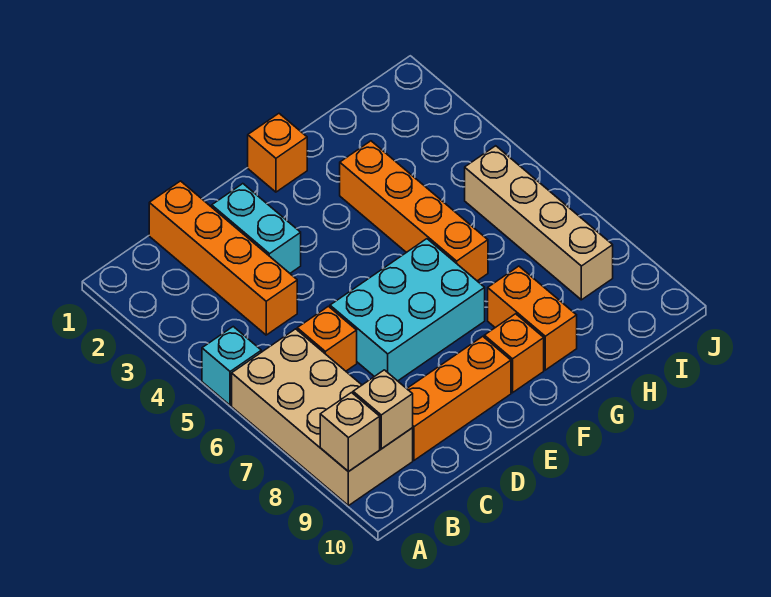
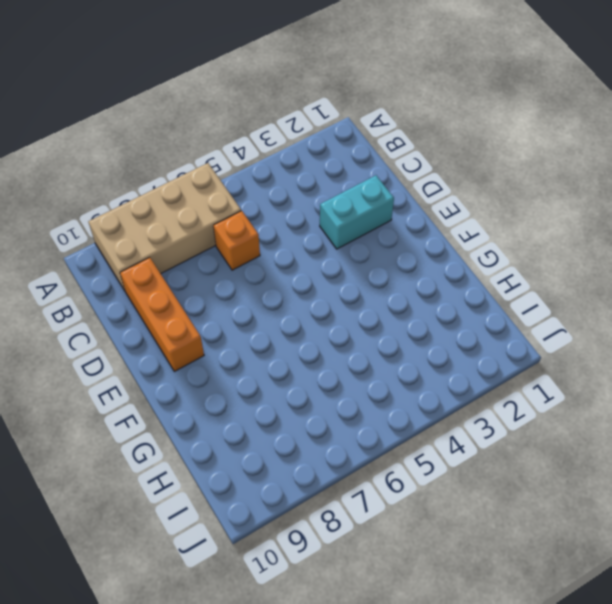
none -> cyan brick A5 level 1
none -> orange brick C1:C4 level 1
none -> cyan brick D6:F7 level 1

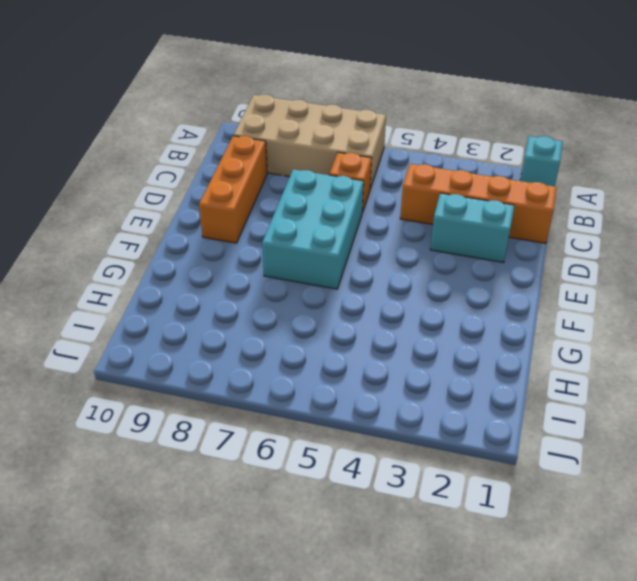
cyan brick A1 level 1 -> cyan brick A5 level 1
none -> orange brick F1 level 1
none -> orange brick F9 level 1
none -> orange brick G3:G6 level 1

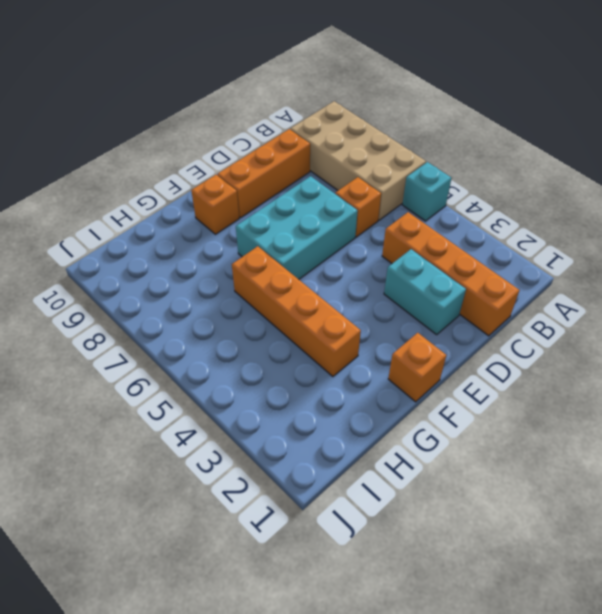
none -> orange brick G8:G9 level 1
none -> tan brick I5:I8 level 1
none -> tan brick A9 level 2

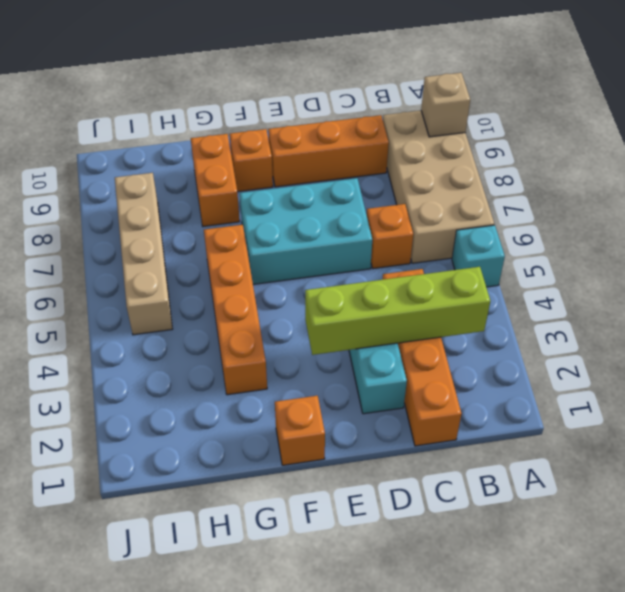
lime brick B3:E3 level 2 -> none
none -> tan brick B9 level 2

